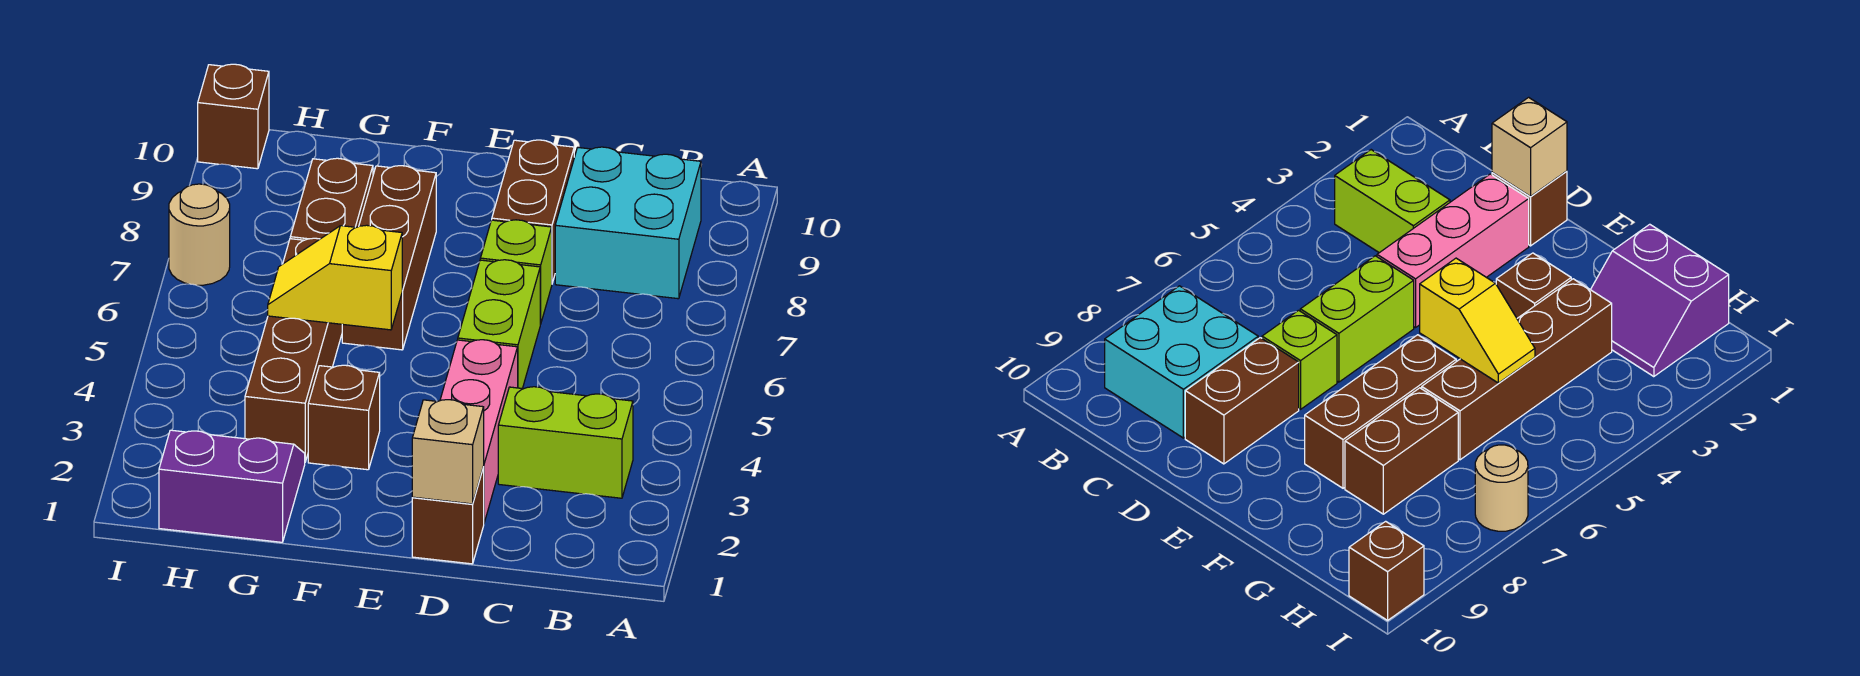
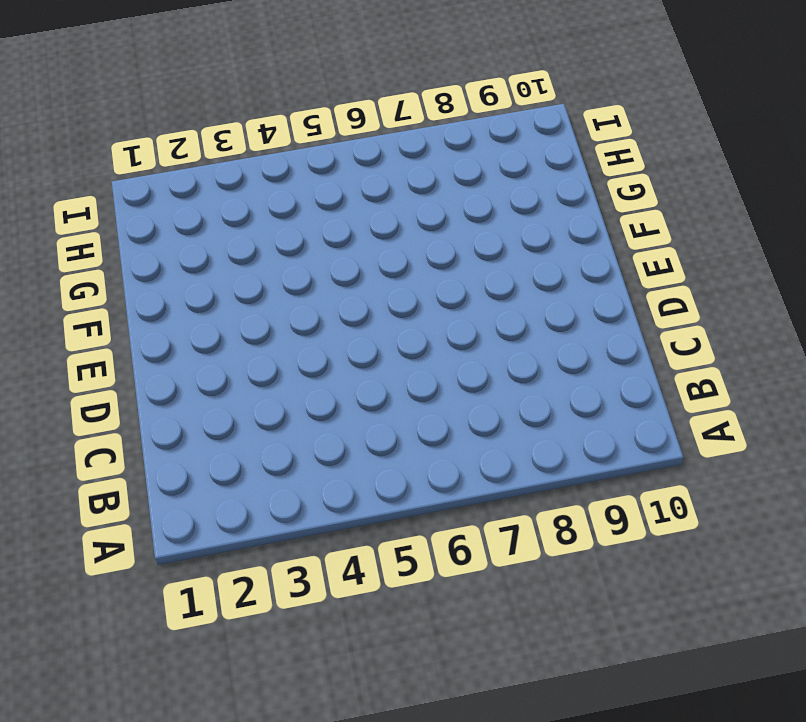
none -> lime brick B3:C3 level 1
none -> cyan brick B8:C9 level 1
none -> brown brick D1 level 1

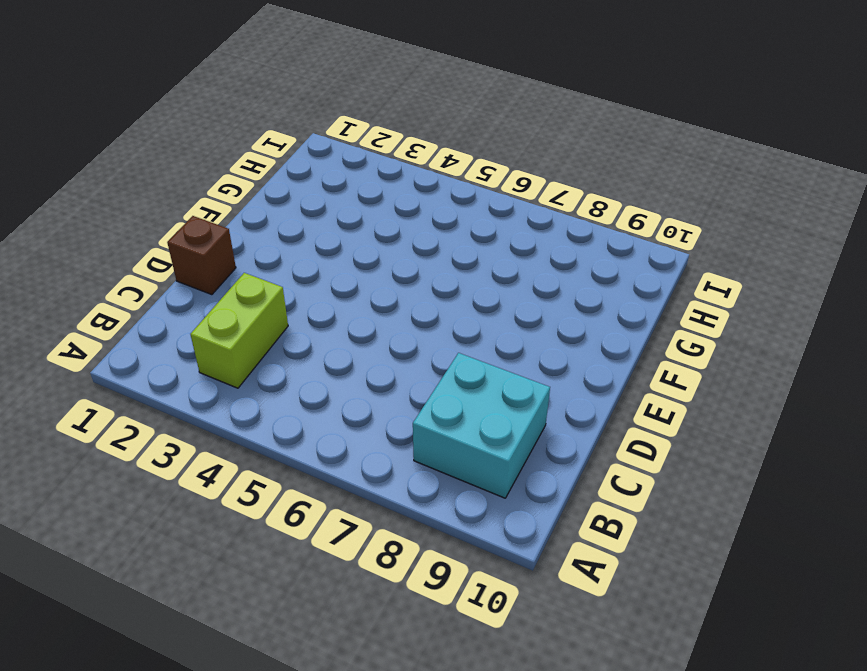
none -> pink brick D2:D4 level 1
none -> lime brick D5:D6 level 1
none -> lime brick D7 level 1

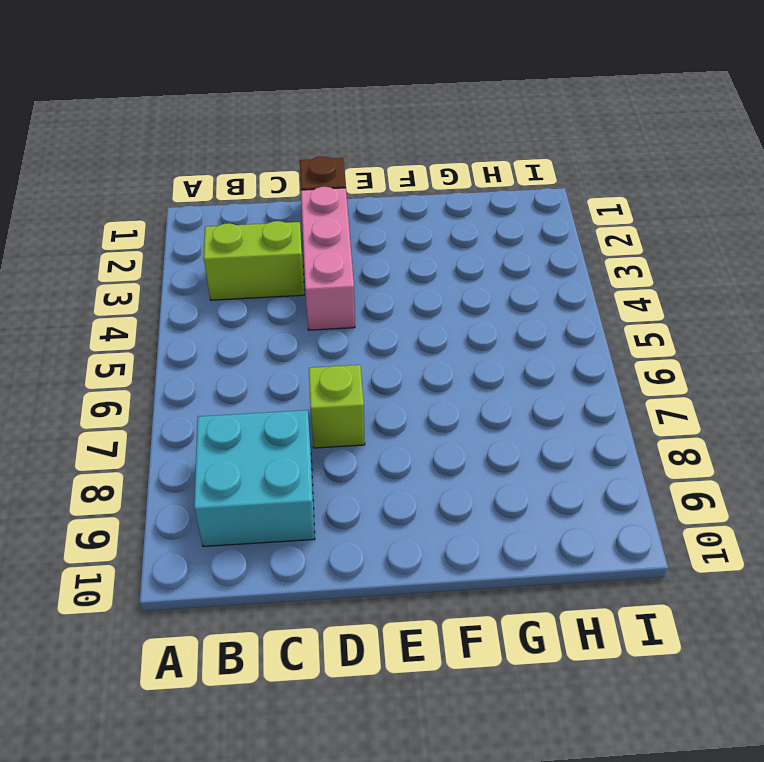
none -> lime brick D5:D6 level 1
none -> brown brick D8:D9 level 1
none -> brown brick F3 level 1

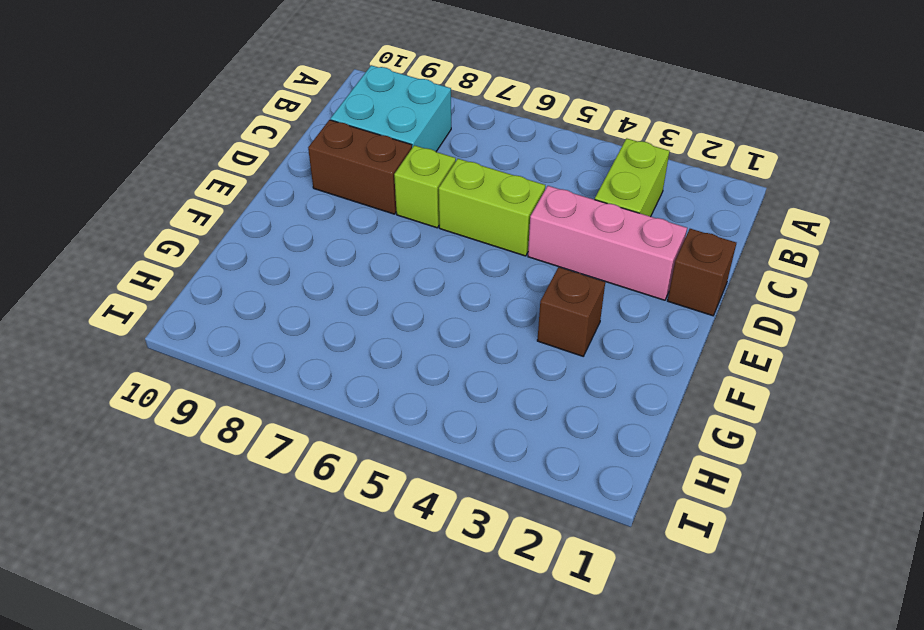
none -> brown brick F6:F8 level 1
none -> purple slope G1:H2 level 1 top 1
none -> brown brick G3:G6 level 1

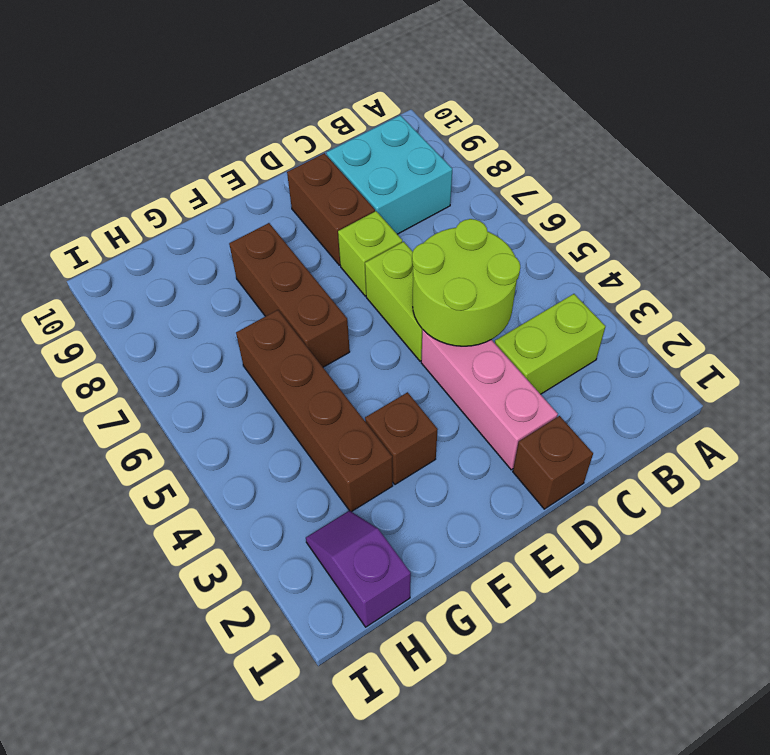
lime round brick C4:D5 level 2 -> none
purple slope H1:H2 level 1 top 1 -> purple slope G1:H2 level 1 top 1
none -> brown brick G7:G8 level 1
none -> tan round brick I7 level 1
none -> brown brick I10 level 1

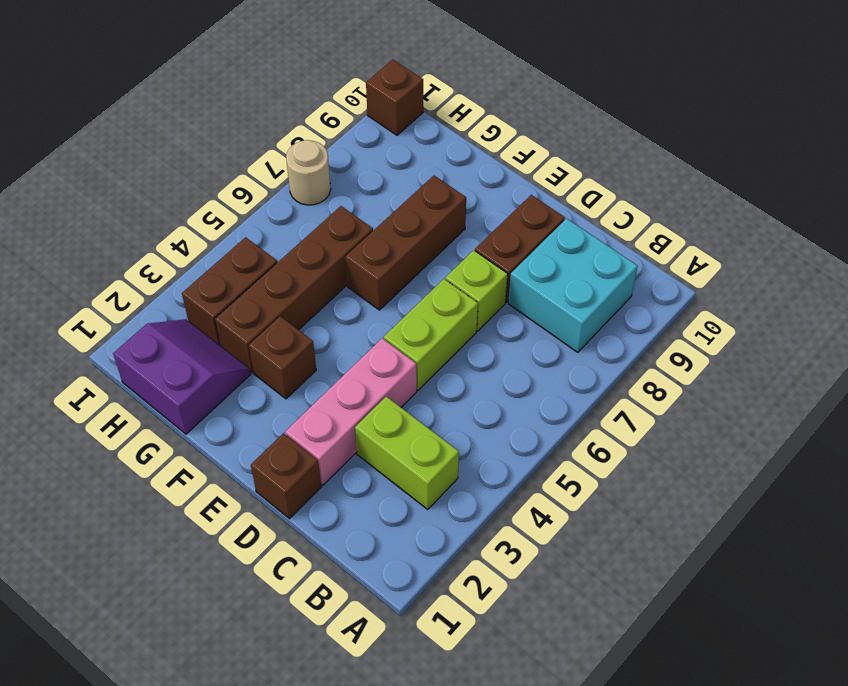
brown brick H3:H4 level 1 -> brown brick G7:G8 level 1
none -> tan brick D1 level 2
none -> yellow slope F5:G5 level 2 top F

